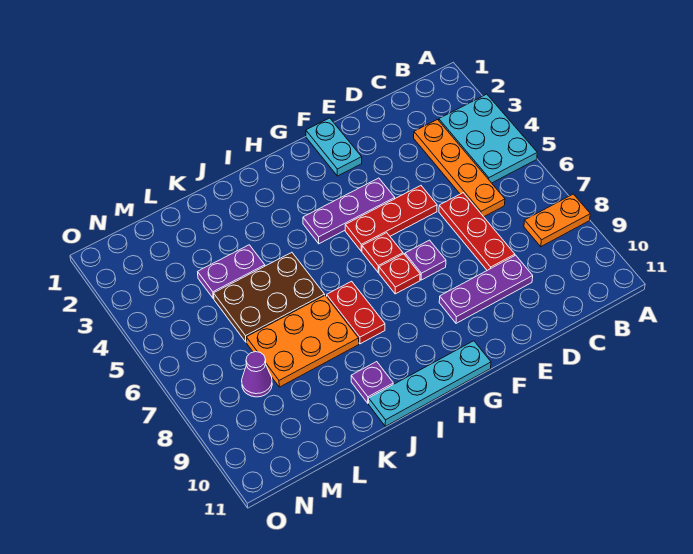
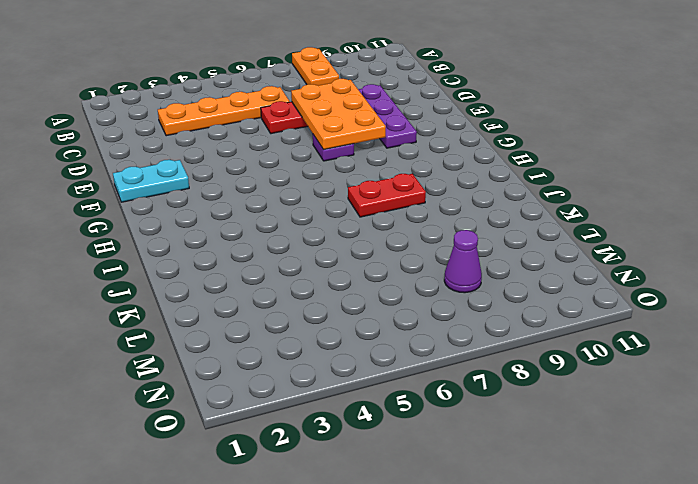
orange plate D7:F8 level 2 -> orange plate J7:L8 level 1
none -> cyan plate A3:B5 level 1
none -> red plate E5:G5 level 1
none -> purple plate F4:H4 level 1

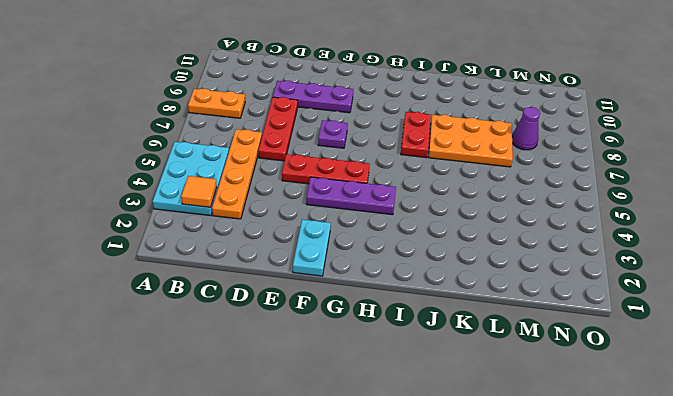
orange tile B3 level 2 -> none
none -> red plate G6 level 1
none -> red plate G7 level 1
none -> cyan plate G11:J11 level 1

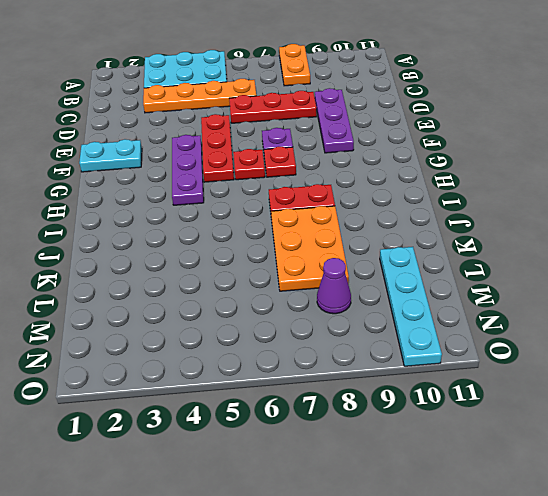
cyan plate L10:O10 level 1 -> cyan plate G11:J11 level 1
none -> brown plate J5:L6 level 1
none -> purple plate J10 level 1
none -> purple plate K4:L4 level 1

